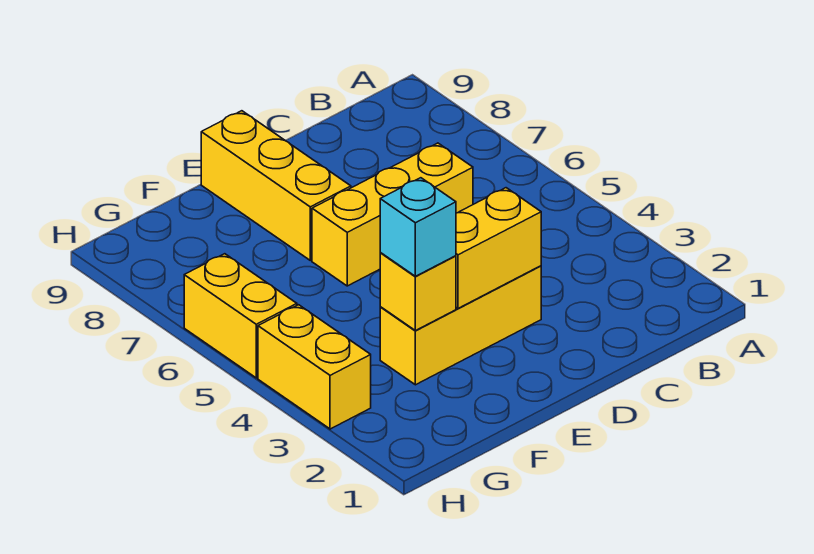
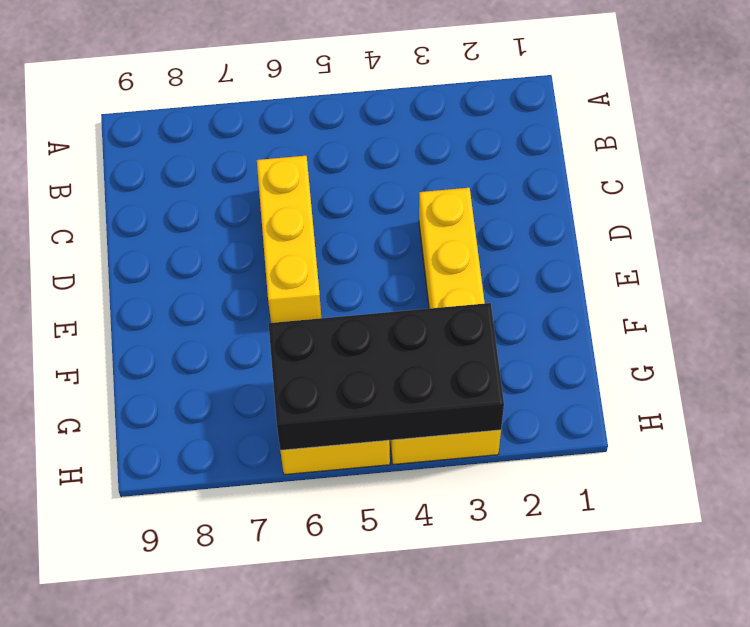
black brick G3:H6 level 2 -> none
none -> yellow brick E7:E9 level 1
none -> yellow brick D3:E3 level 2

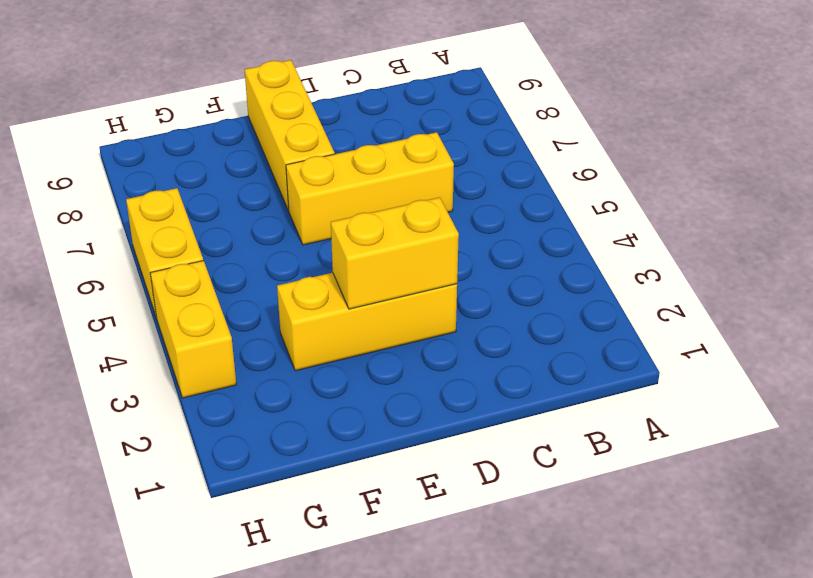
none -> yellow brick F3 level 2
none -> cyan brick F3 level 3

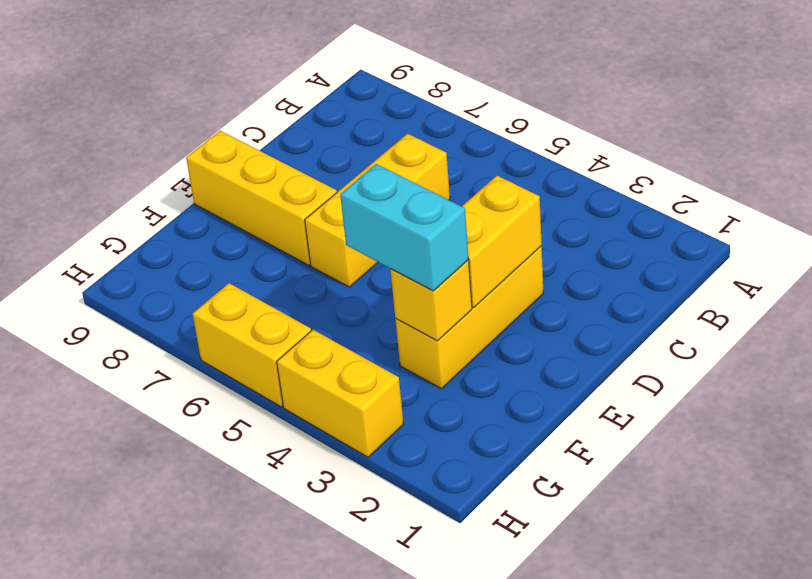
cyan brick F3:F4 level 3 -> cyan brick F3 level 3

